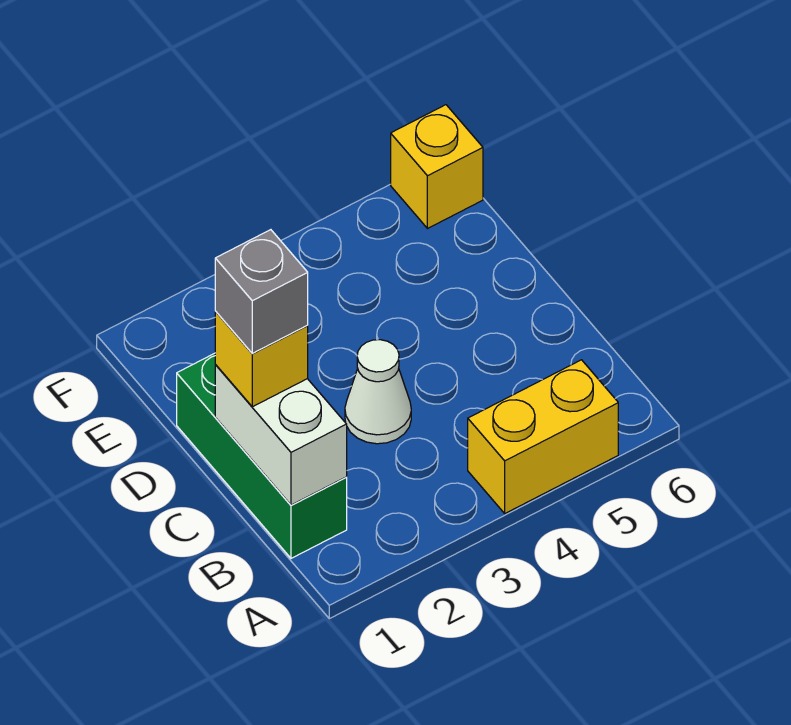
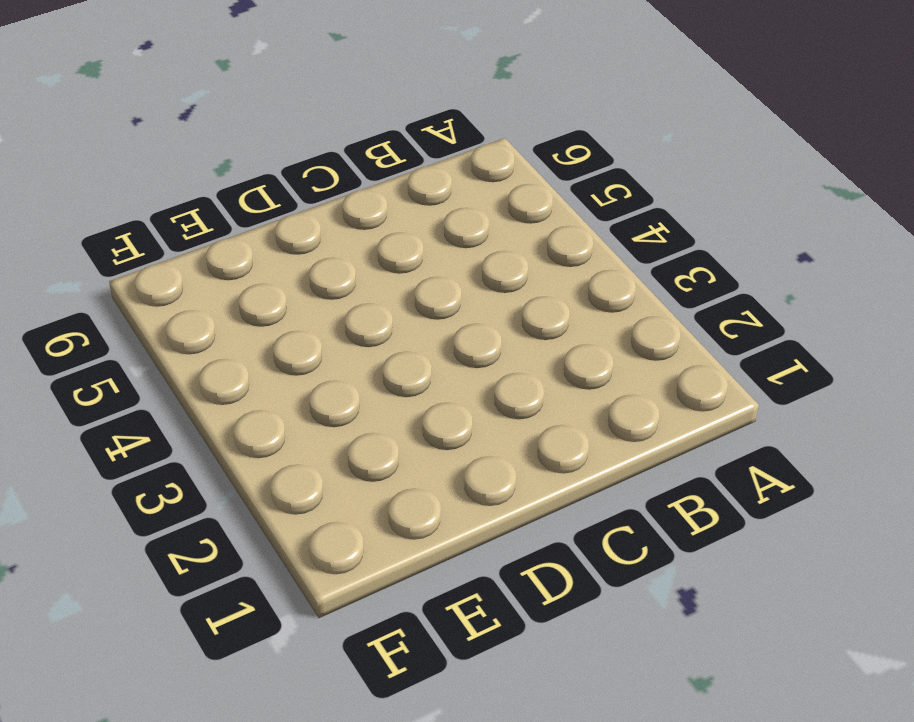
none -> yellow brick A4:A5 level 1
none -> green brick B1:D1 level 1

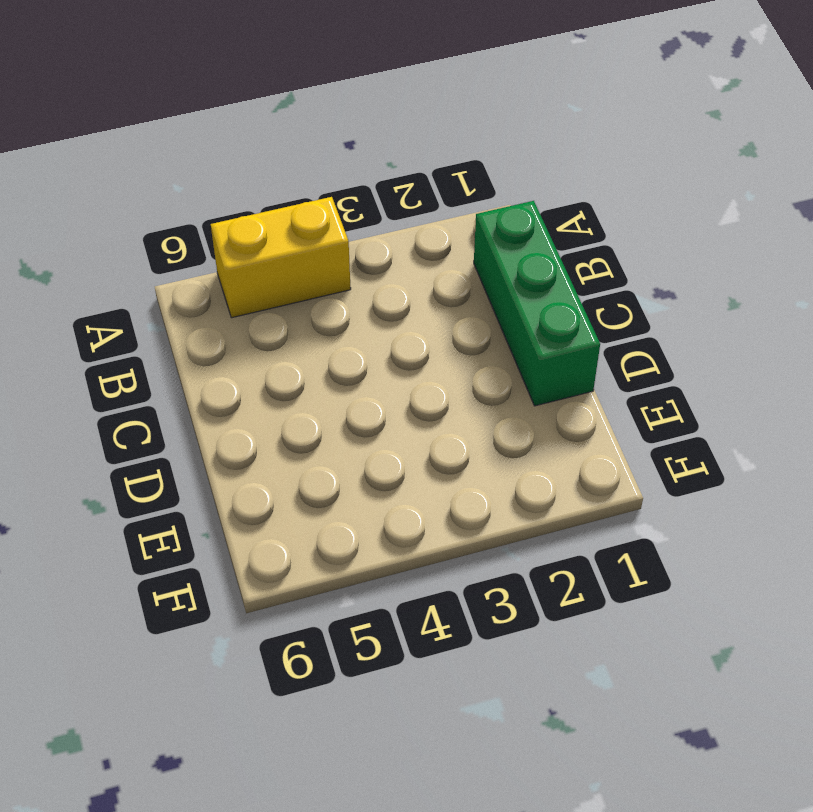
none -> white cone C3 level 1
none -> yellow brick F6 level 1

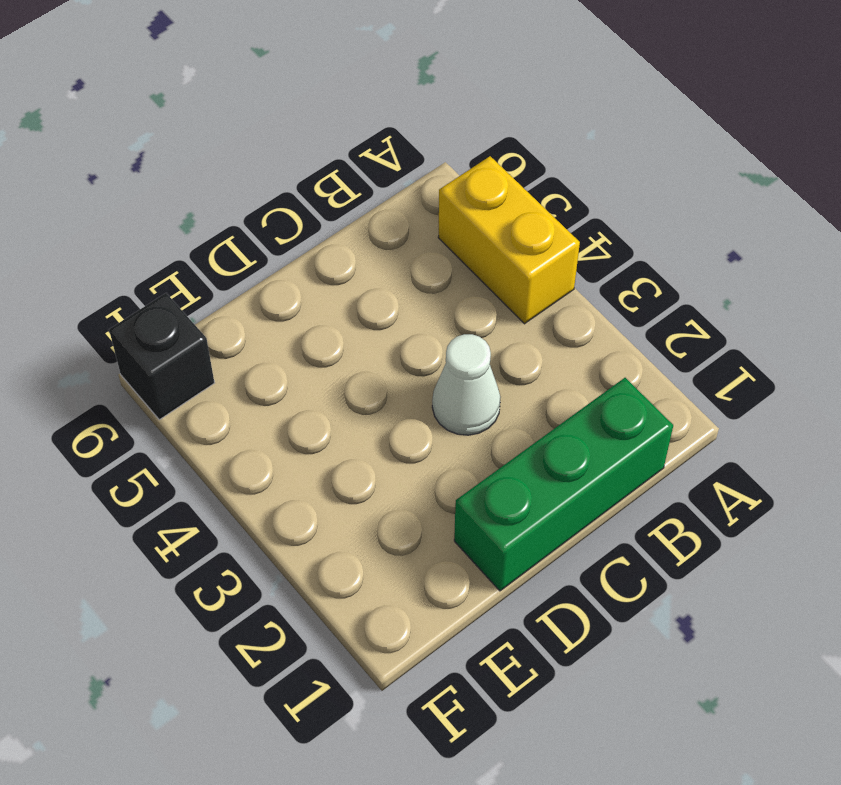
black brick F6 level 1 -> yellow brick F6 level 1
none -> white brick B1:C1 level 2
none -> yellow brick C1 level 3

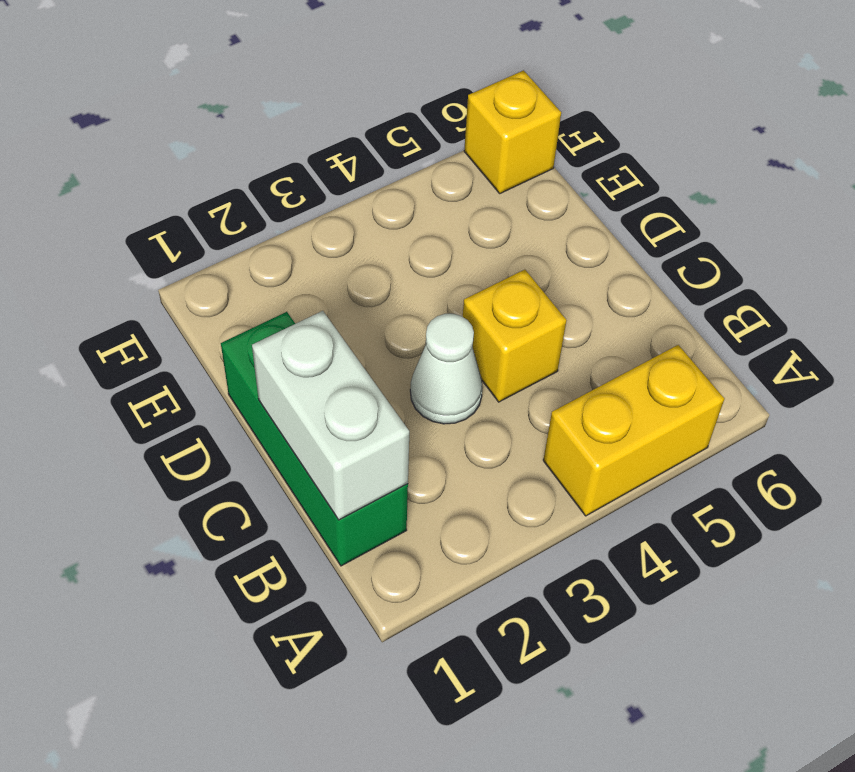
yellow brick C4 level 1 -> yellow brick C1 level 3
none -> grey brick C1 level 4

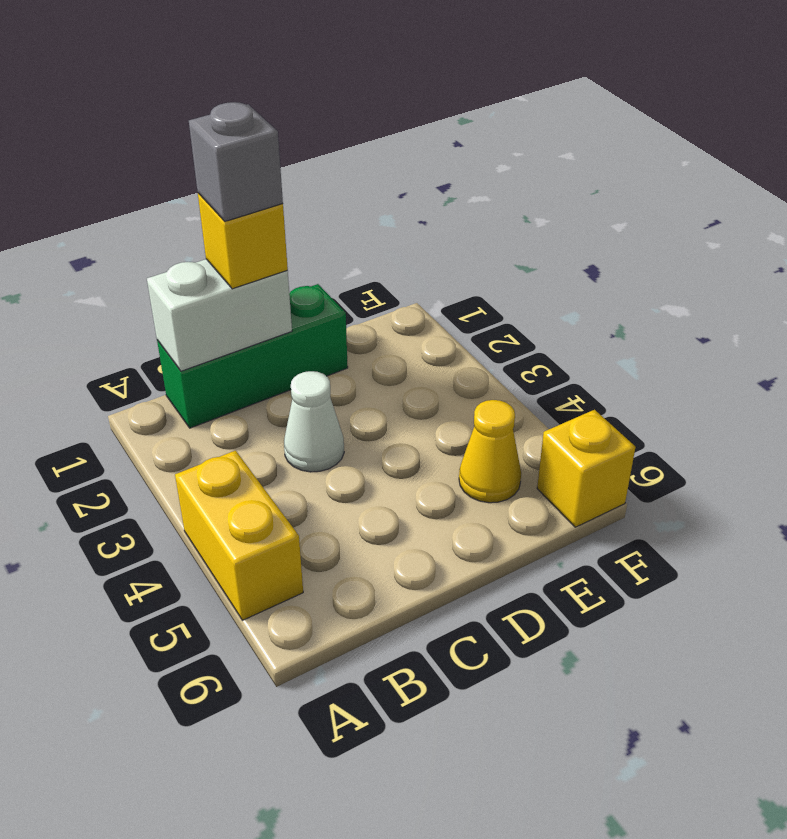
yellow cone E5 level 1 -> none

